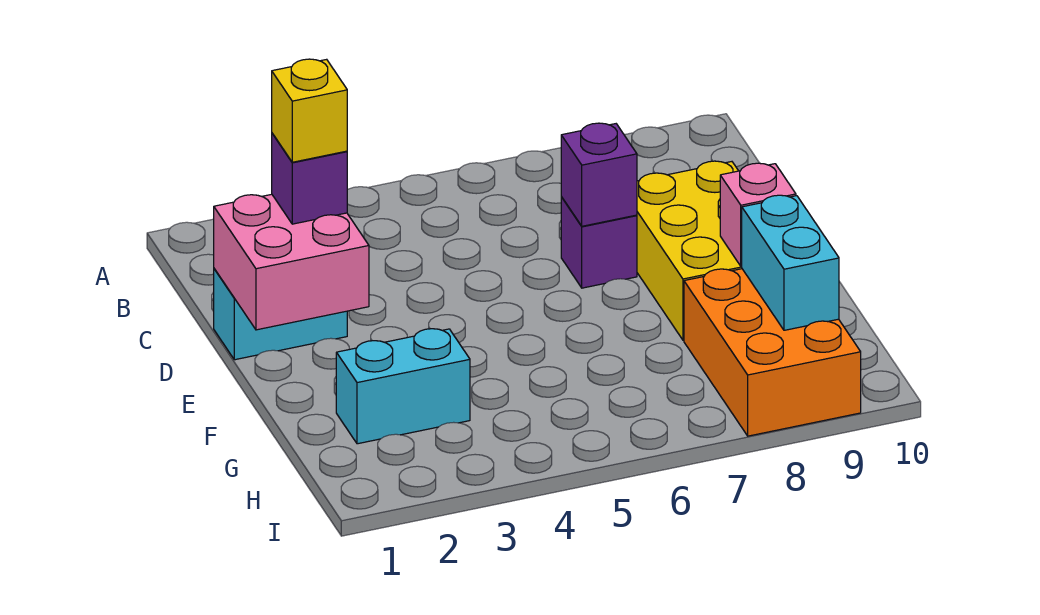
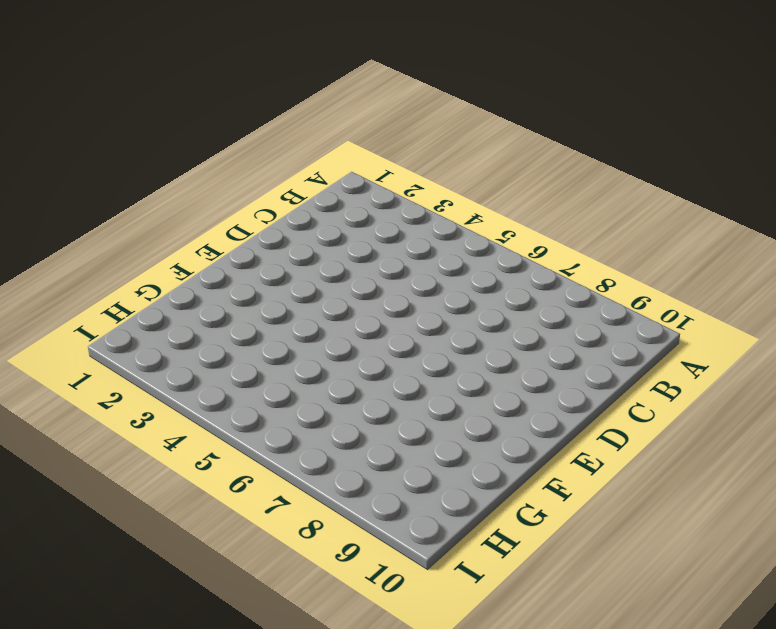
none -> cyan brick D1:D2 level 1
none -> purple brick D7 level 1

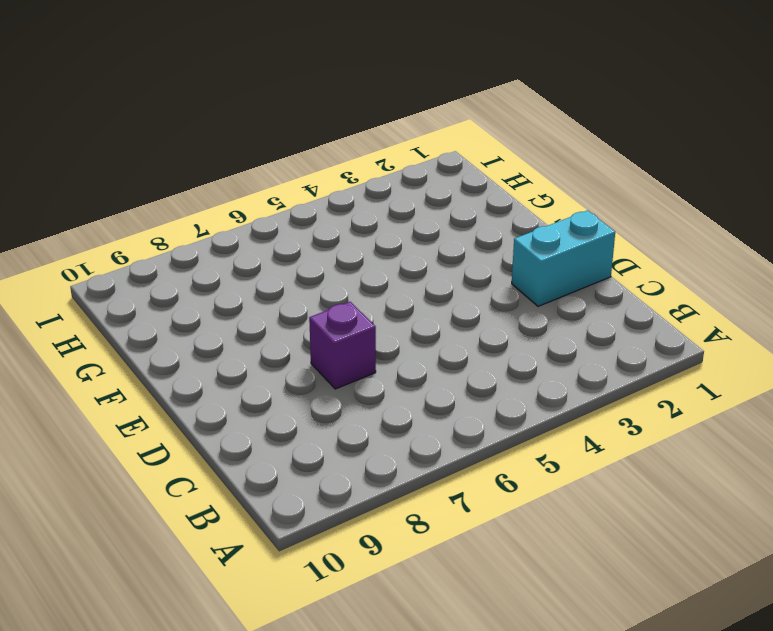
none -> yellow brick D8:F9 level 1
none -> cyan brick G2:G3 level 1

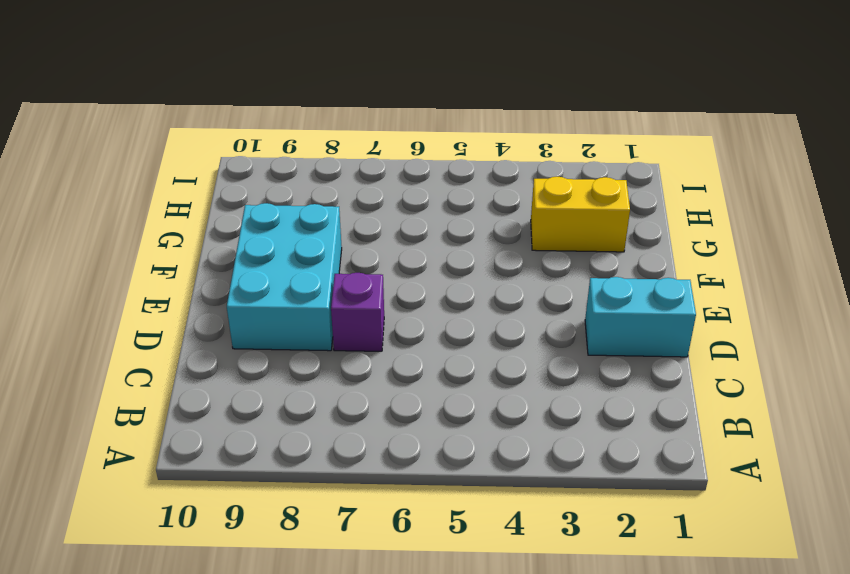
cyan brick D8:F9 level 1 -> yellow brick D8:F9 level 1
yellow brick G2:G3 level 1 -> cyan brick G2:G3 level 1
none -> orange brick G8:I9 level 1
none -> pink brick D1:E2 level 2

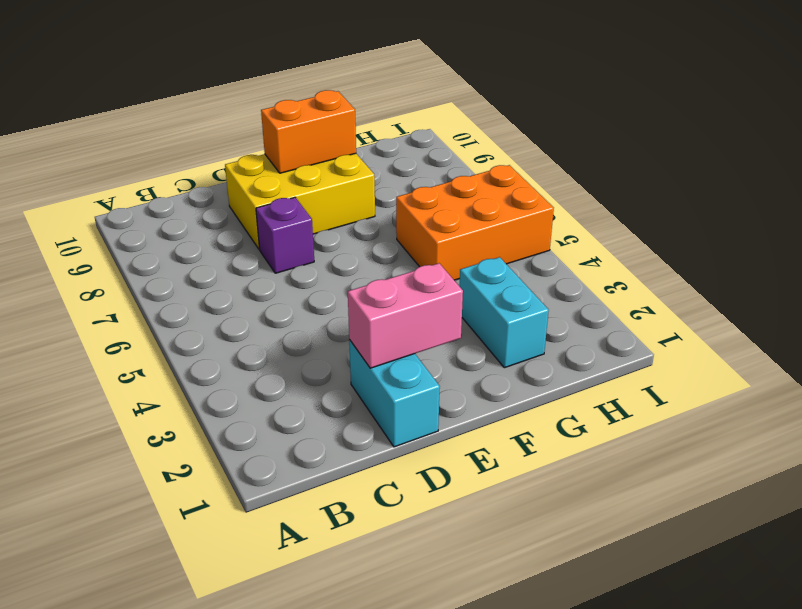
pink brick D2:E2 level 2 -> pink brick D1:E2 level 2
orange brick E9:F9 level 2 -> pink brick F9 level 2
orange brick G5:I6 level 1 -> orange brick G8:I9 level 1
none -> purple brick D7 level 2
none -> cyan brick G9:H9 level 2

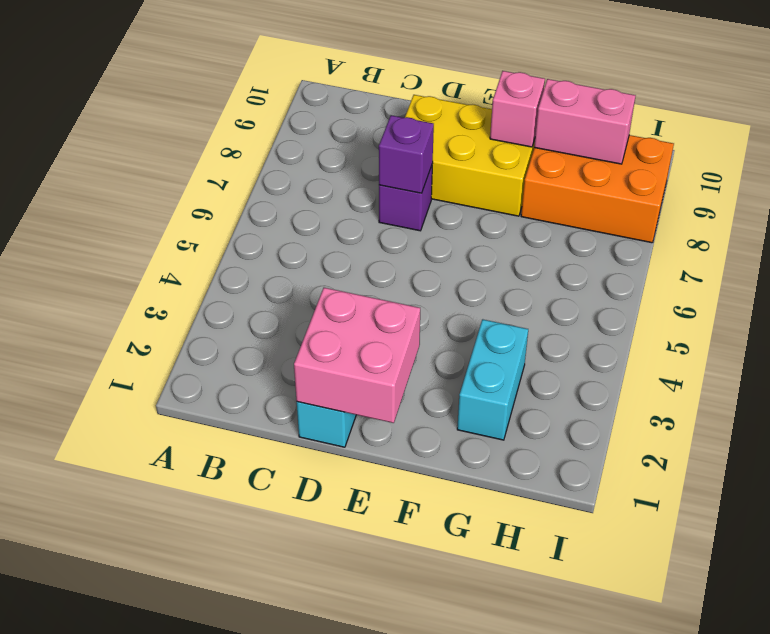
pink brick G9:H9 level 2 -> cyan brick G9:H9 level 2
none -> purple brick D2 level 3
none -> yellow brick D2 level 4

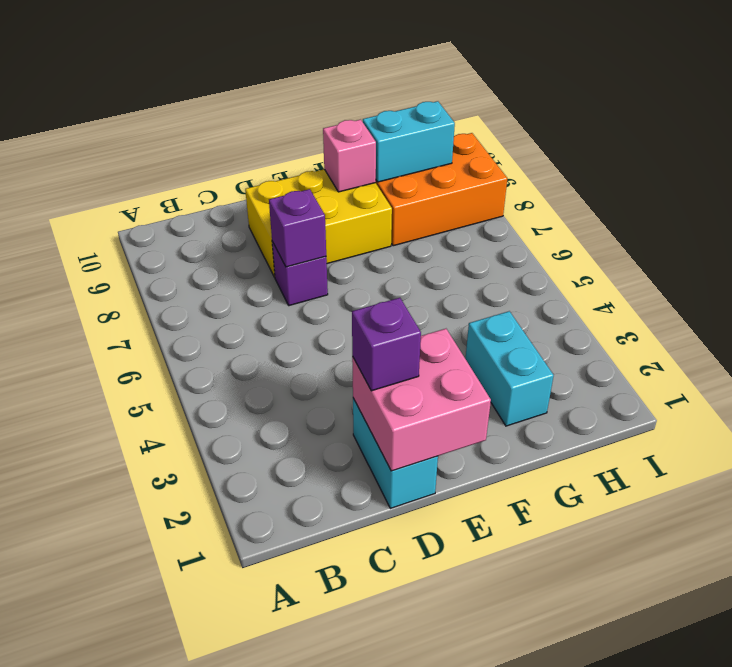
none -> yellow brick D2 level 4

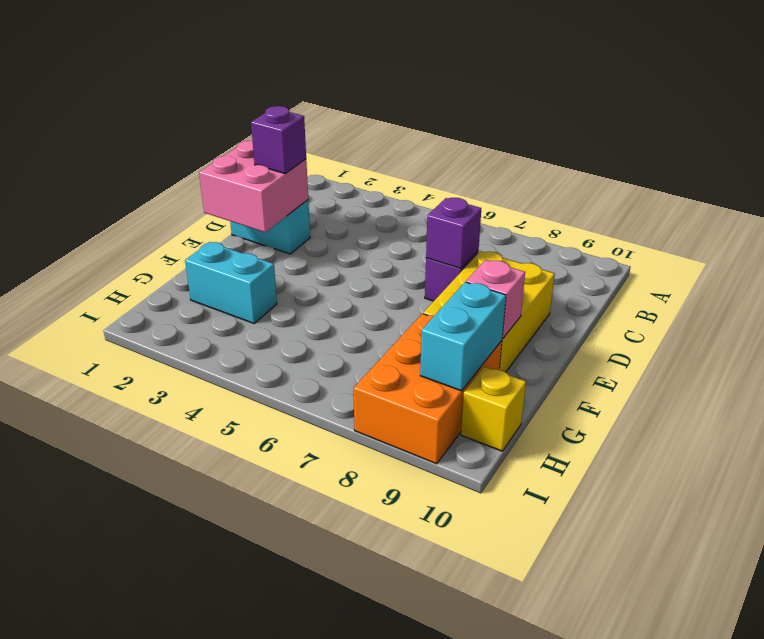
yellow brick H10 level 1 -> yellow brick D2 level 4

